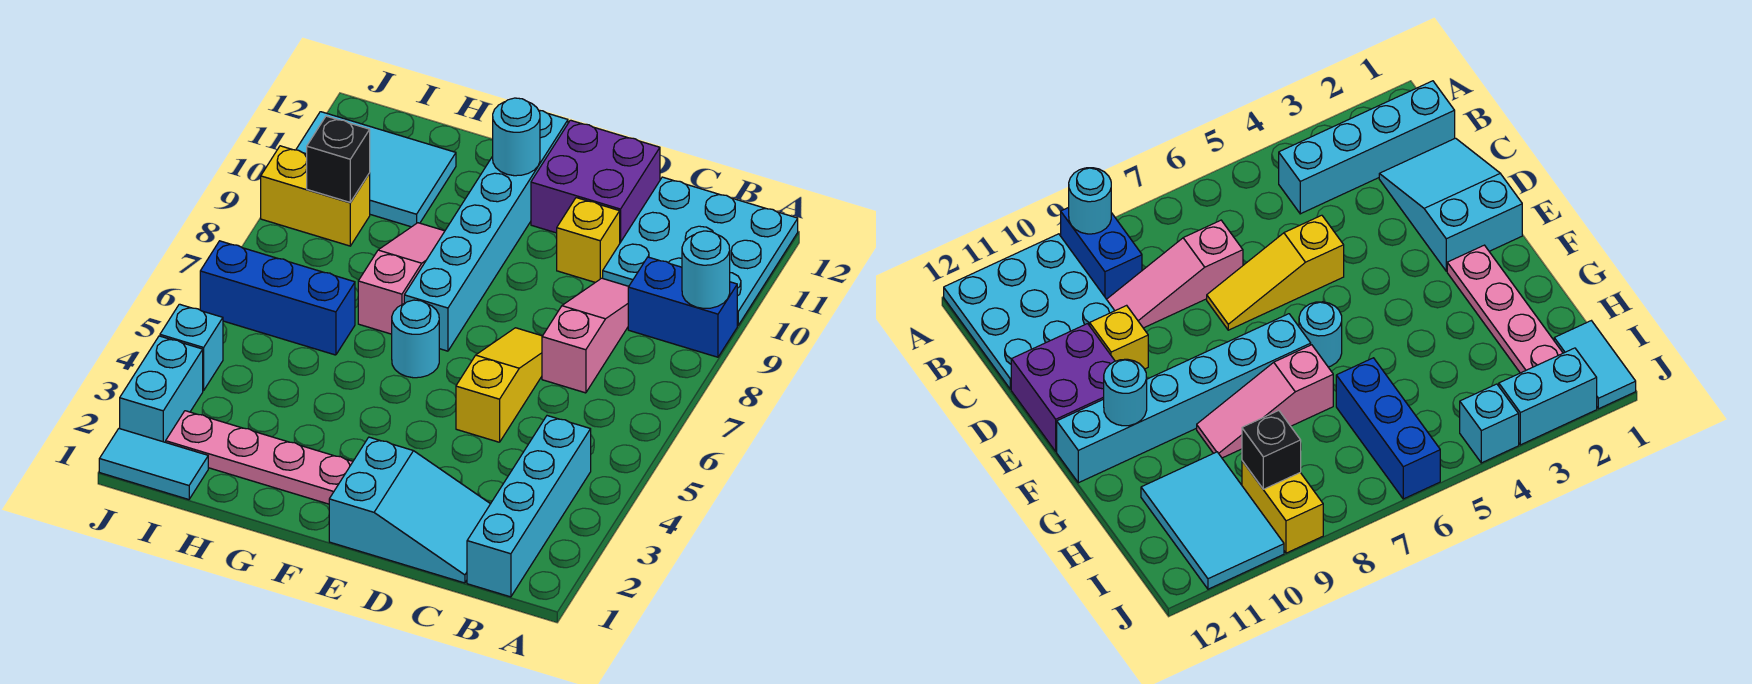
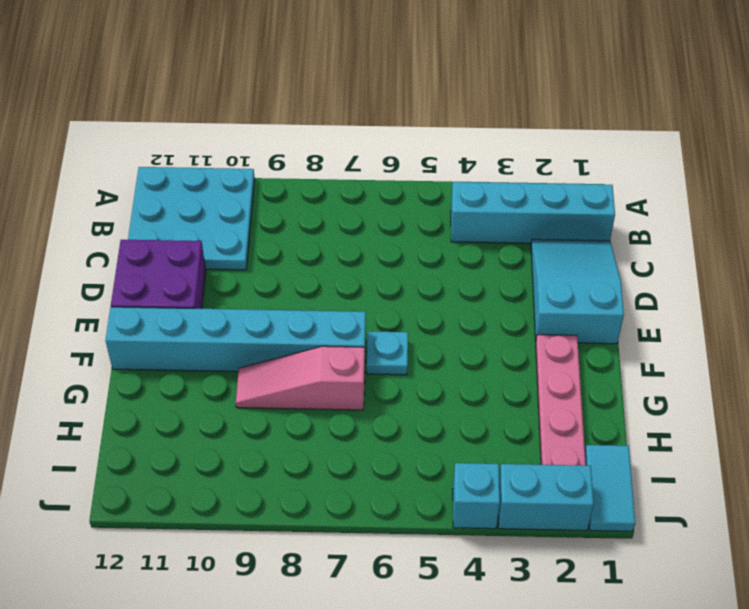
cyan plate F6 level 1 -> cyan round brick F6 level 1
none -> blue brick A9:B9 level 1
none -> pink slope C7:C9 level 1 top 7
none -> yellow slope D5:D7 level 1 top 5

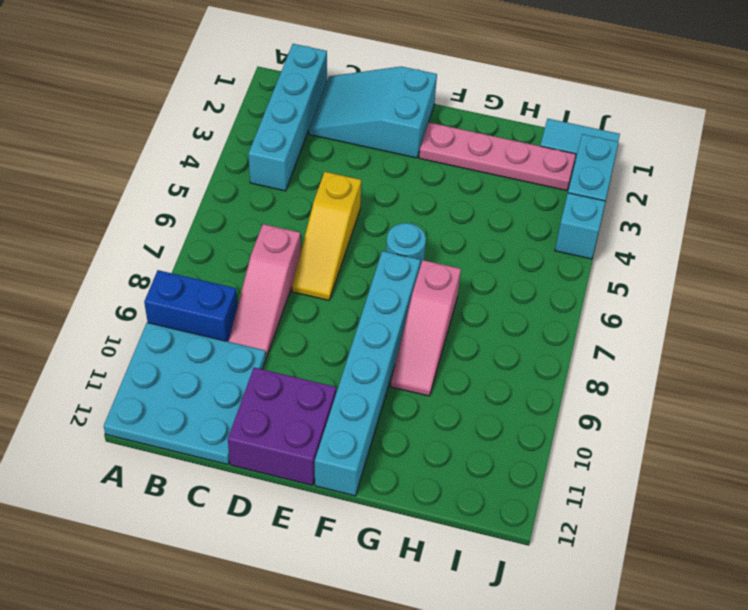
none -> yellow brick D10 level 1
none -> blue brick H6:J6 level 1
none -> cyan tile H10:J11 level 1

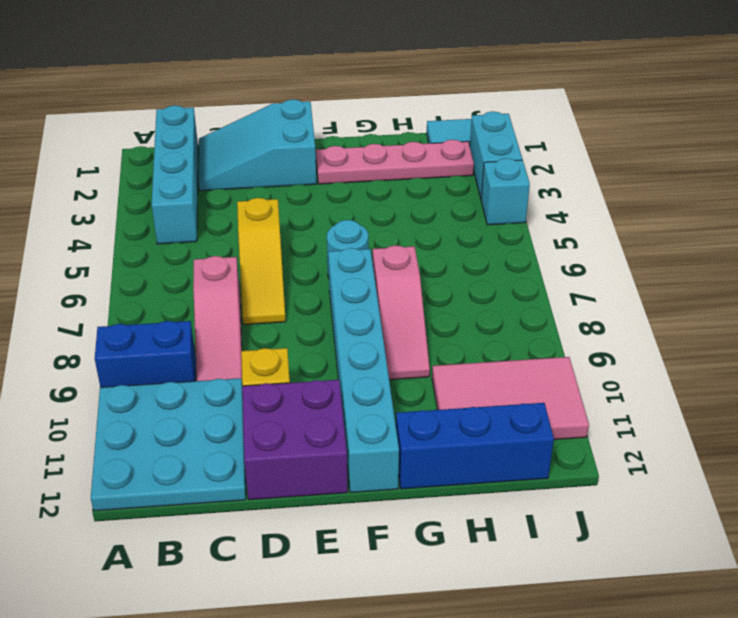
blue brick G12:I12 level 1 -> blue brick H6:J6 level 1
pink tile H10:J11 level 1 -> cyan tile H10:J11 level 1
none -> yellow brick I9:J9 level 1
none -> cyan round brick A9 level 2
none -> cyan round brick F11 level 2

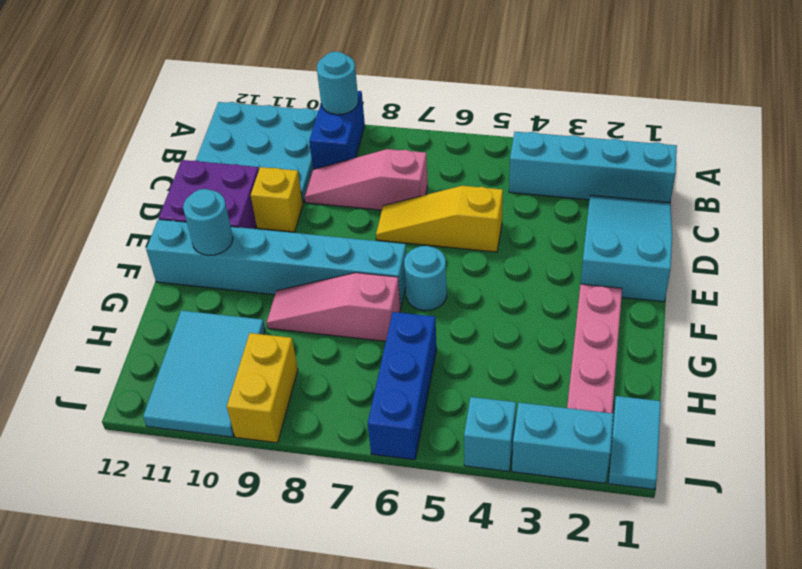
none -> black brick I9 level 2

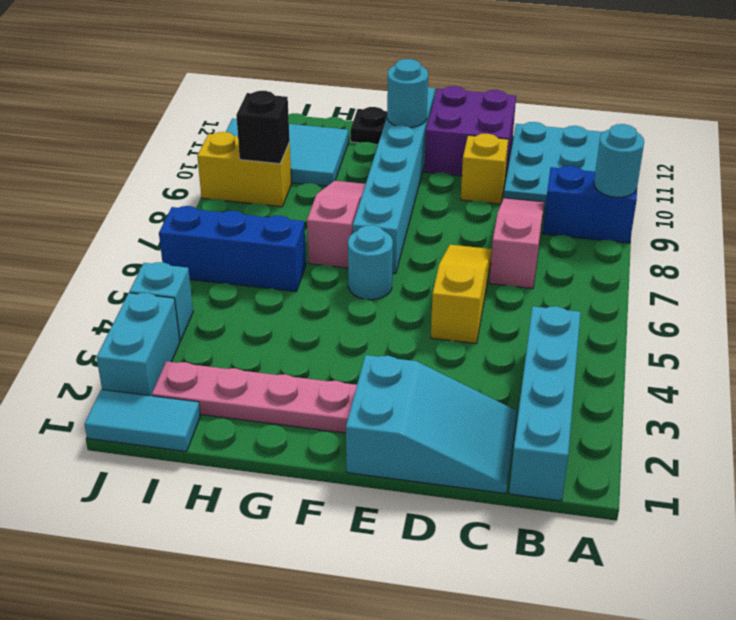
black plate G12 level 1 -> none

